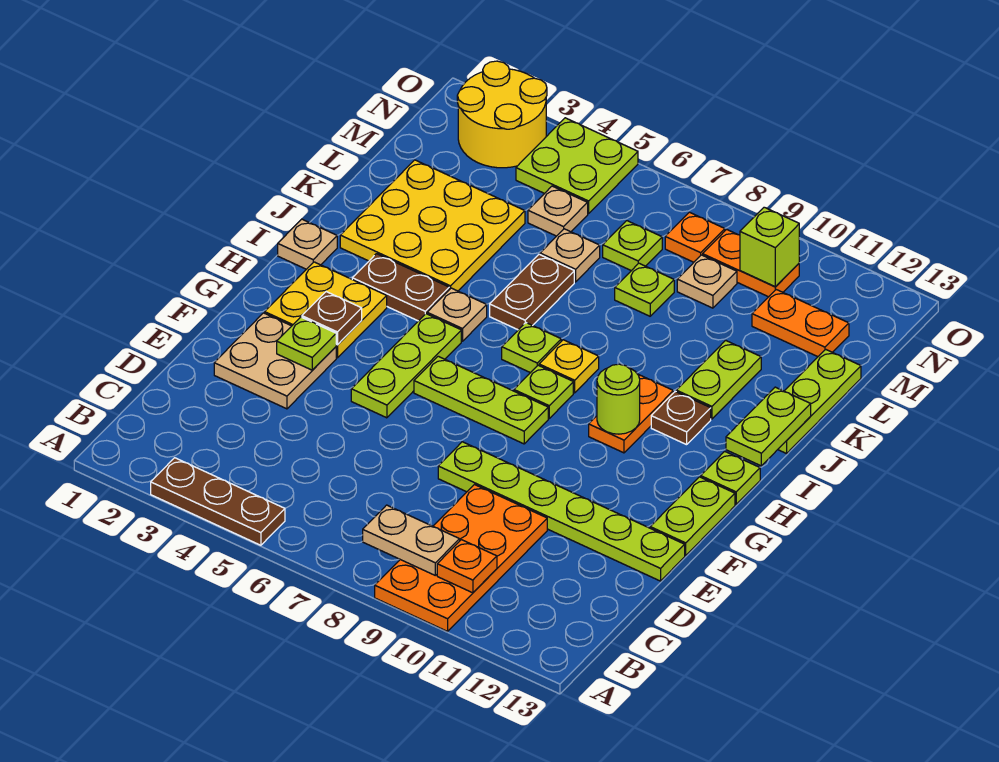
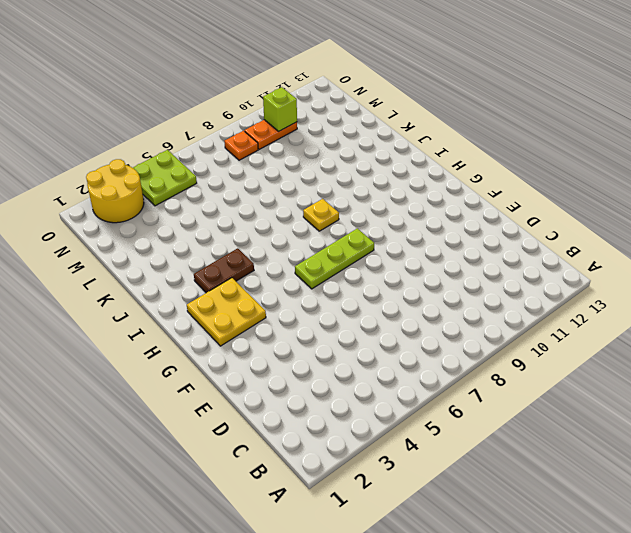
none -> brown plate A3:A5 level 1
none -> orange plate A9:D10 level 1
none -> tan plate E2:F3 level 1
none -> lime plate E8:E13 level 1

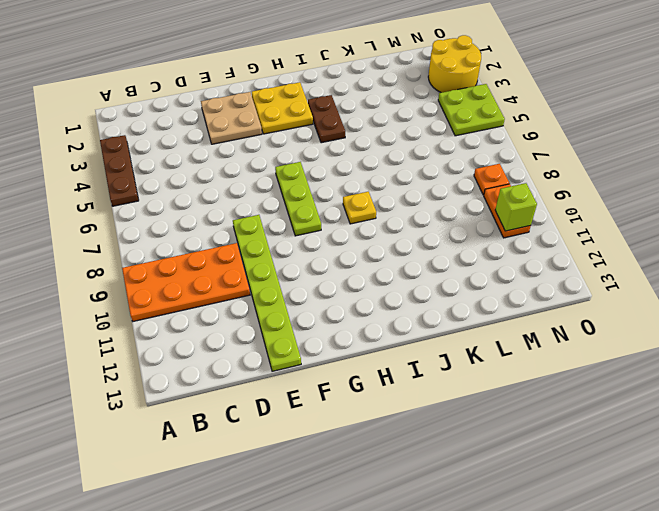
none -> lime plate F5:H5 level 1
none -> lime plate F13:G13 level 1
none -> lime plate H8 level 1
none -> orange plate H10:I10 level 1

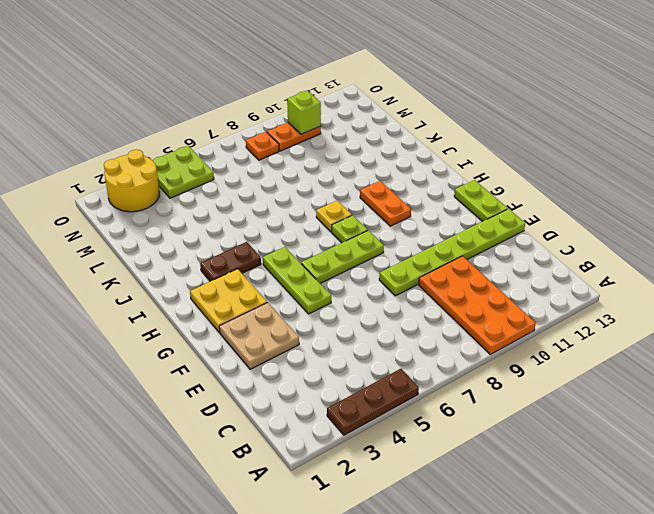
none -> lime plate H13 level 1
none -> tan plate I1 level 1
none -> tan plate I5 level 1
none -> lime plate I7 level 1

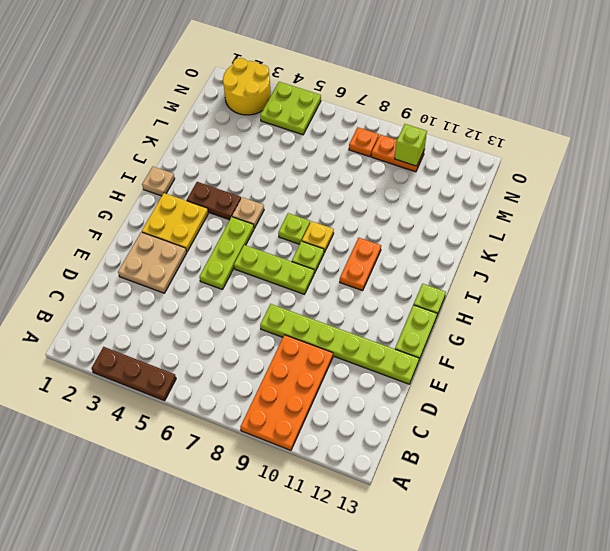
none -> brown plate I11 level 1
none -> yellow plate J2:L4 level 1
none -> brown plate J6:K6 level 1
none -> lime plate J11:K11 level 1

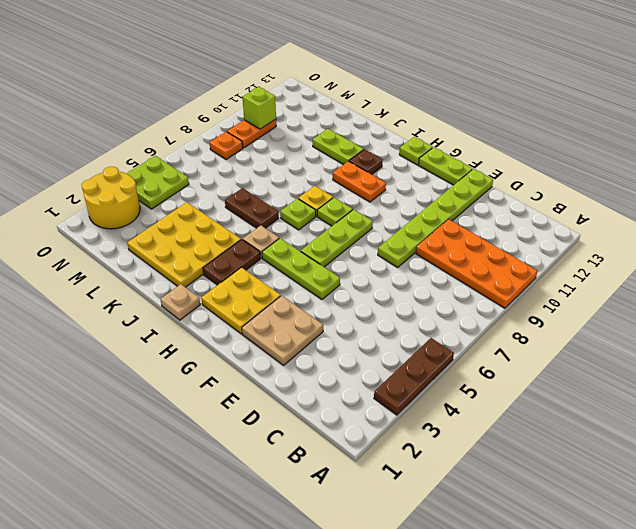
none -> lime plate J13:L13 level 1
none -> tan plate L6 level 1
none -> lime plate L8 level 1
none -> tan plate M5 level 1

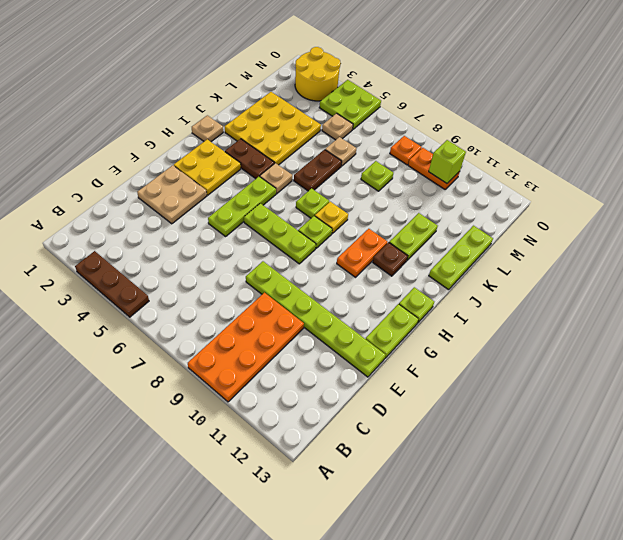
none -> lime plate M7 level 1
none -> tan plate M9 level 1
none -> orange plate M11:M12 level 1
none -> tan plate B8:B9 level 2

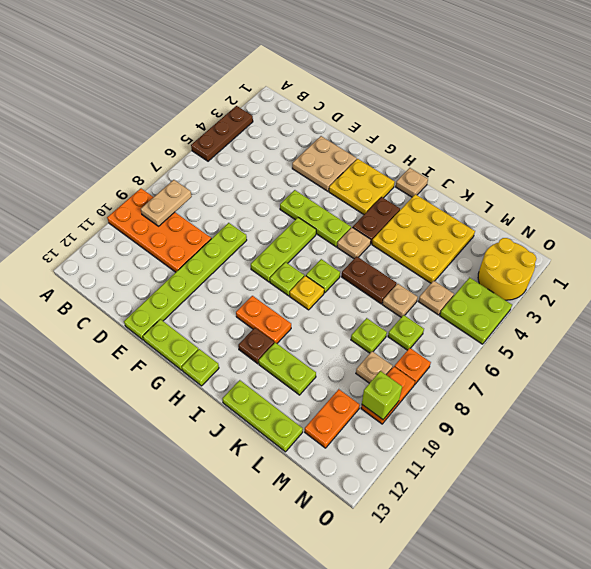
none -> orange plate B10 level 2
none -> lime plate F3 level 2
none -> brown plate G3 level 2
none -> lime round brick H10 level 2

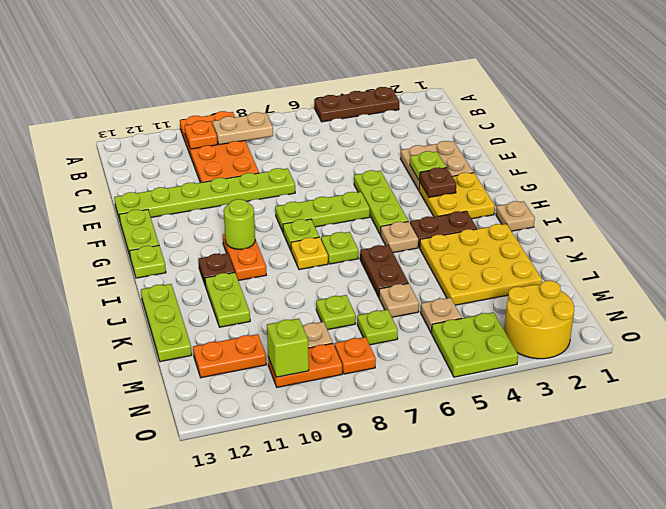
none -> lime plate I13:J13 level 2

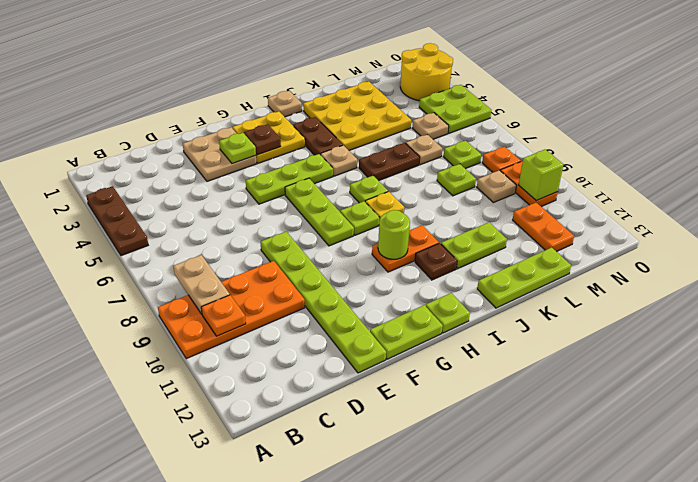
none -> lime plate I13:J13 level 2

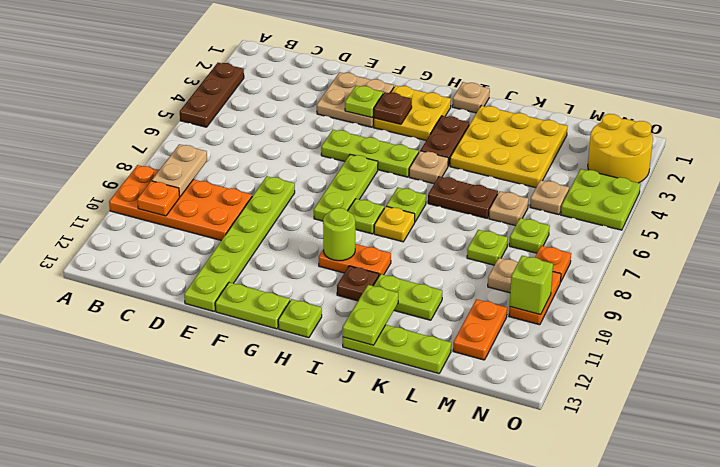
lime plate J12:J13 level 2 -> lime plate I13:J13 level 2

